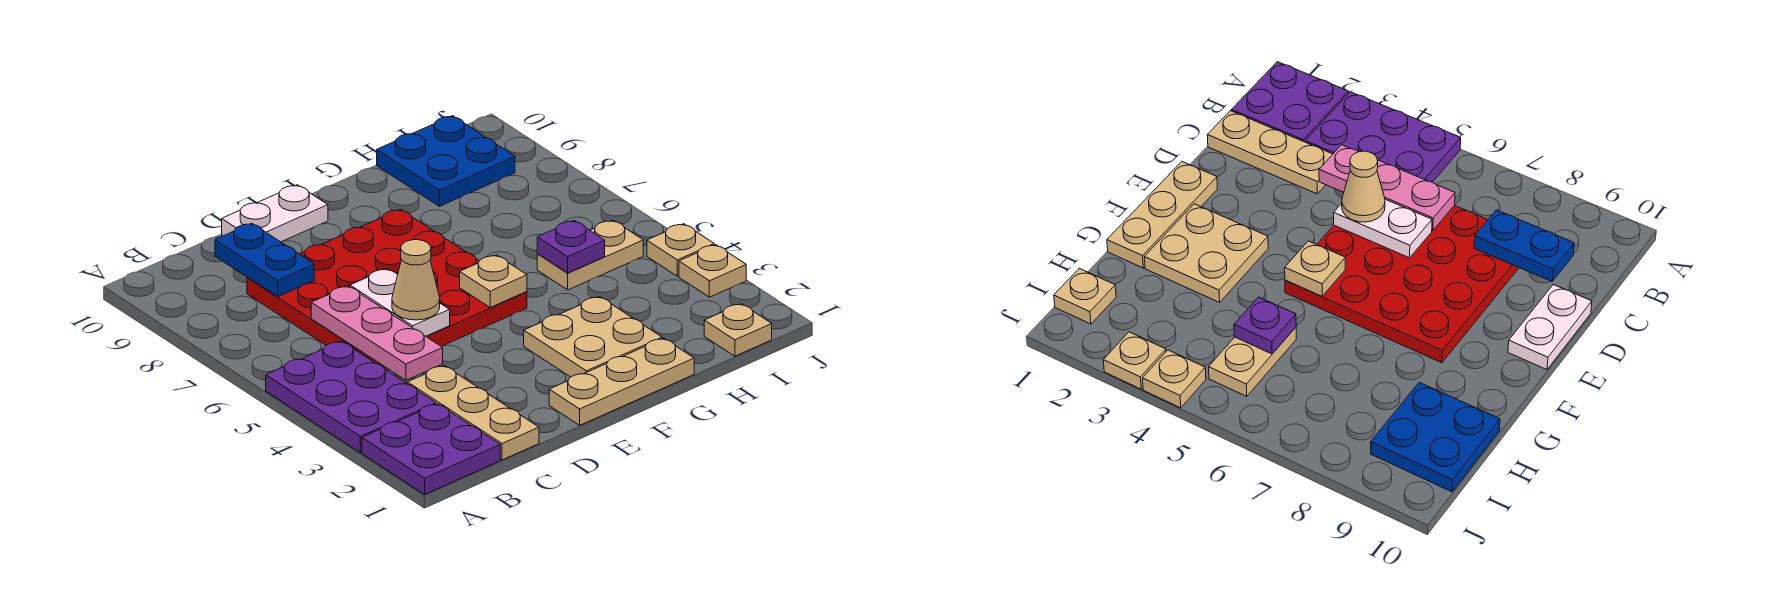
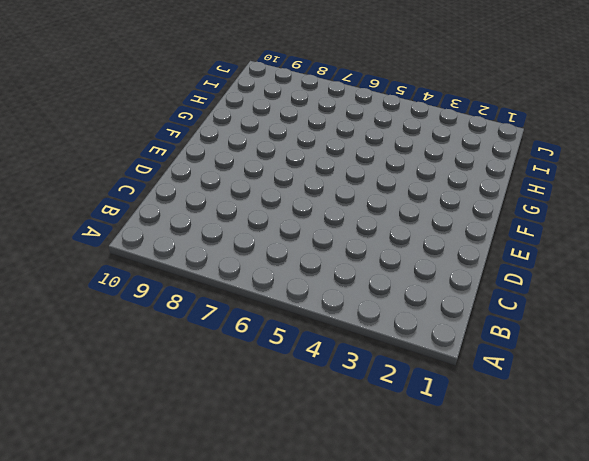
none -> purple plate A1:B2 level 1
none -> purple plate A3:B5 level 1
none -> tan plate C1:C3 level 1

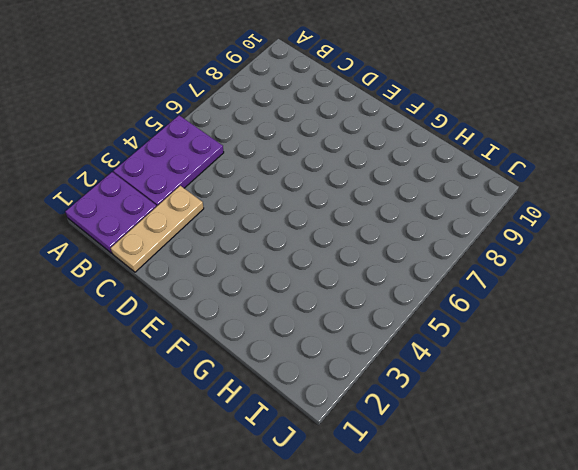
none -> red plate C5:F8 level 1
none -> white plate D10:E10 level 1
none -> tan plate E1:G1 level 1

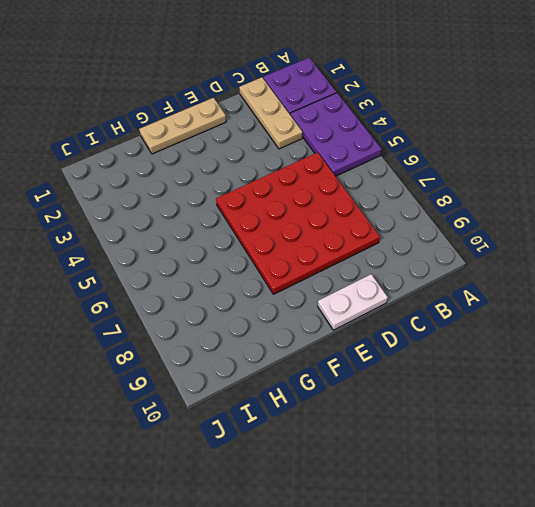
none -> tan plate F2:G3 level 1
none -> tan plate H5:I5 level 1
none -> blue plate H9:I10 level 1

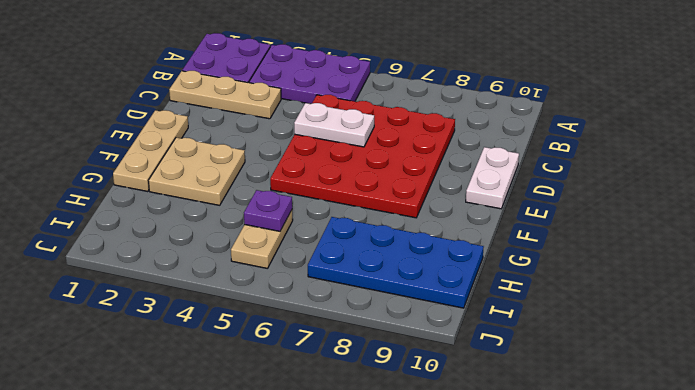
blue plate H7:I10 level 1 -> blue plate H9:I10 level 1
none -> tan plate I1 level 1
none -> tan plate J3 level 1
none -> tan plate J4 level 1

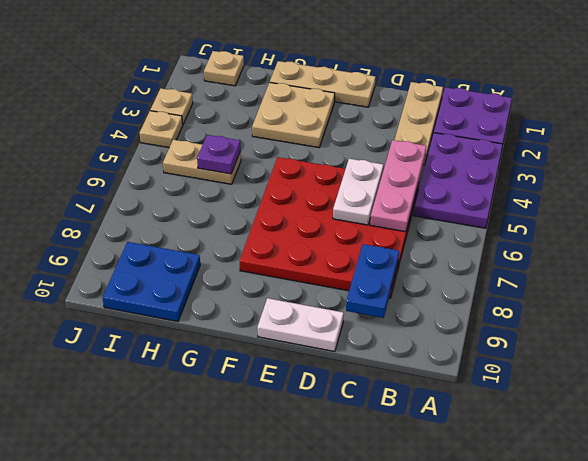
none -> tan plate F5 level 2
none -> tan cone D5 level 3

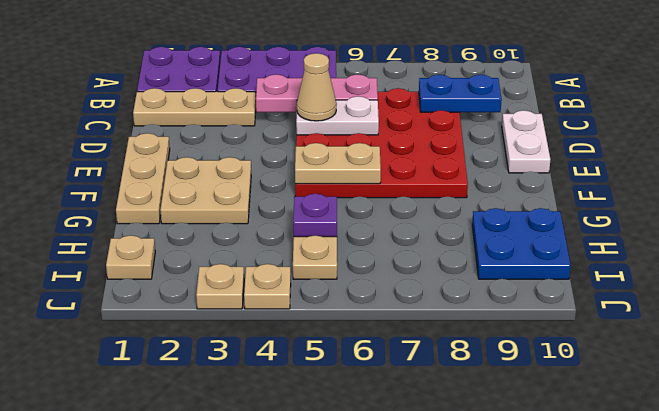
tan plate F5:F6 level 2 -> tan plate F5 level 2

